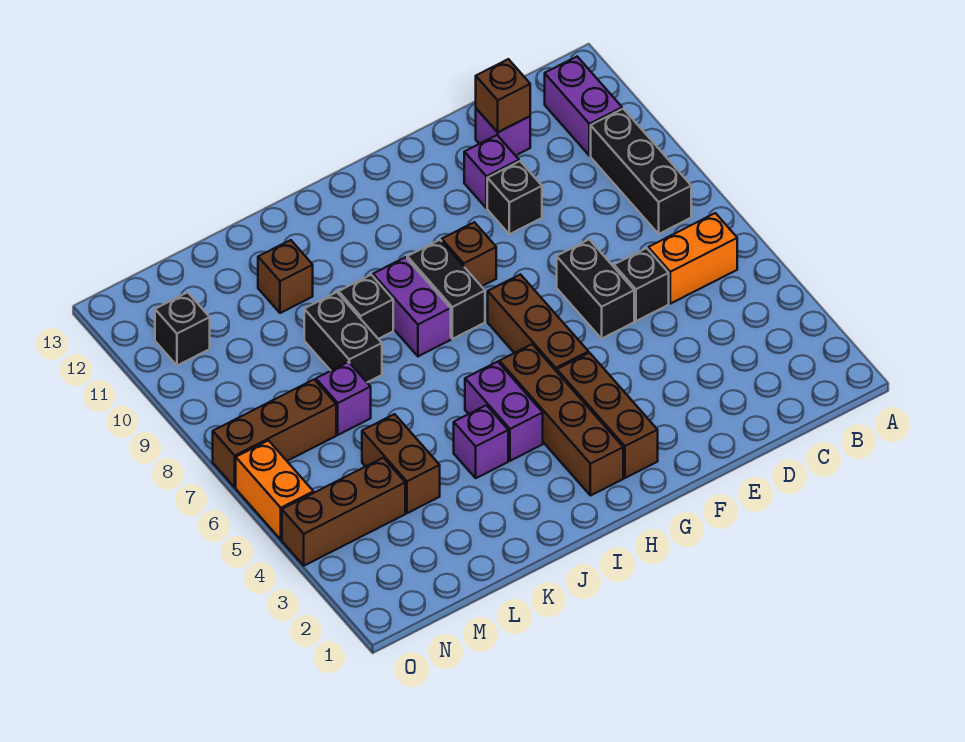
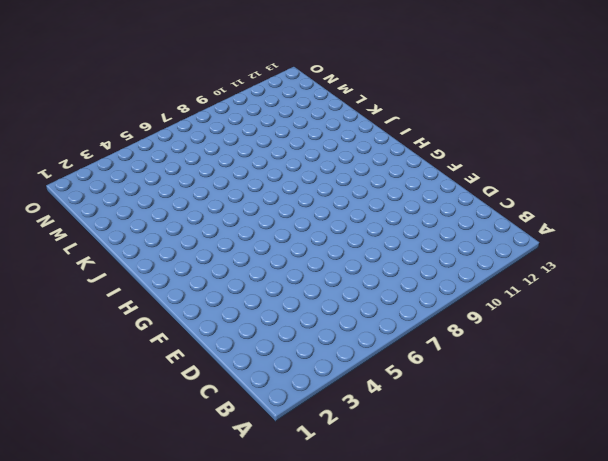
none -> orange brick B6:C6 level 1
none -> black brick B8:B10 level 1
none -> purple brick B11:B12 level 1

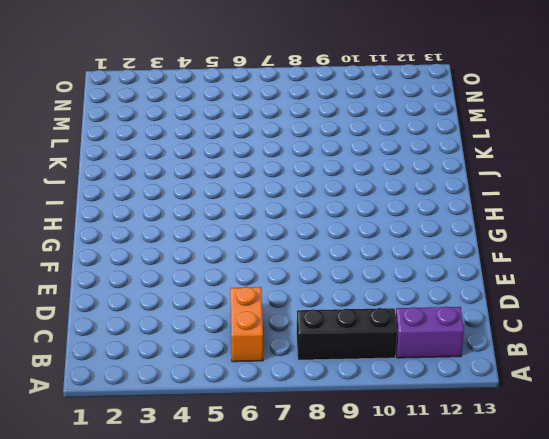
none -> black brick D6 level 1
none -> purple brick D12 level 1
none -> black brick E6:E7 level 1

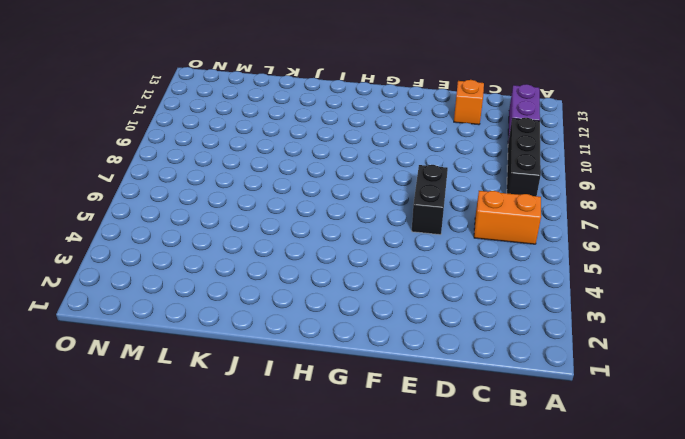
orange brick D12 level 1 -> purple brick D12 level 1
none -> black brick D6 level 1
none -> black brick E10 level 1
none -> purple brick E11 level 1

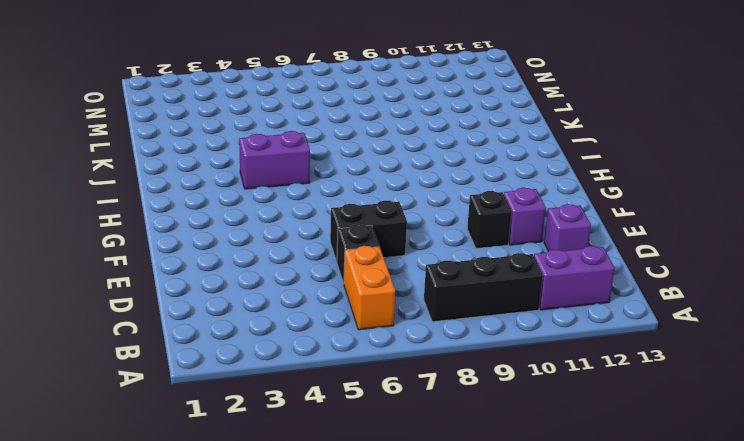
none -> brown brick G2:G4 level 1
none -> brown brick G5:G7 level 1
none -> brown brick G9 level 1

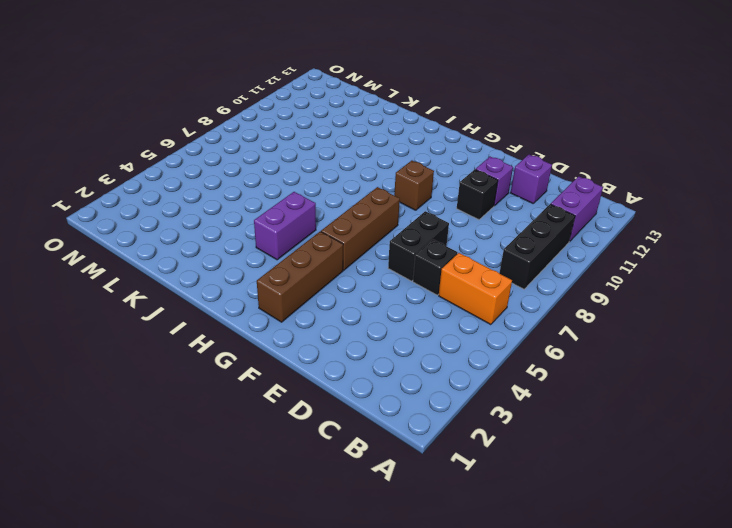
none -> brown brick H2:H5 level 1
none -> black brick H8:H9 level 1
none -> purple brick I8:I9 level 1

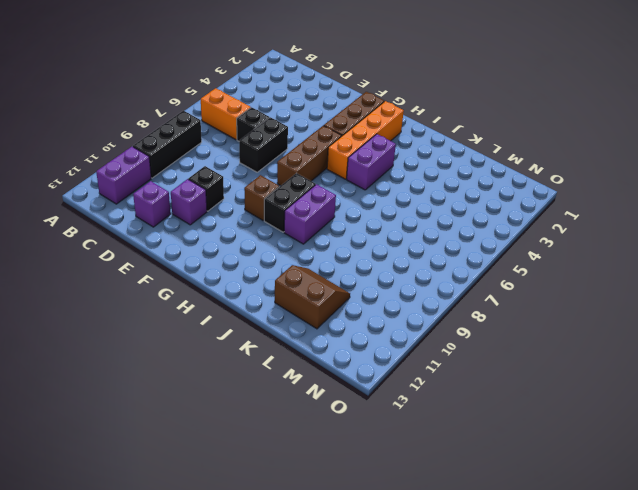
orange brick H2:H5 level 1 -> brown brick H2:H5 level 1
brown slope K11:L12 level 1 top 12 -> brown brick K11 level 1
none -> purple brick J4 level 1
none -> black brick J9 level 1
none -> black brick K8:K9 level 1

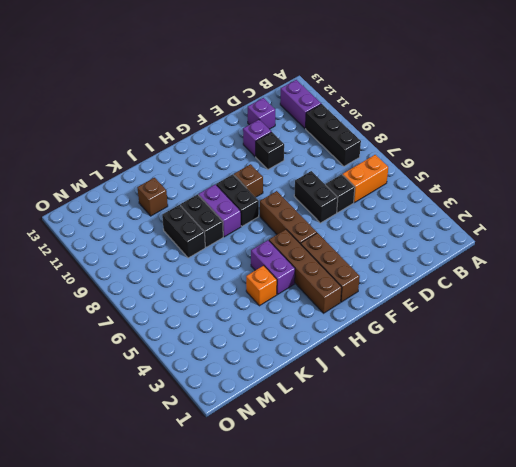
orange brick J4 level 1 -> purple brick J4 level 1
black brick J8:J9 level 1 -> black brick J9 level 1
none -> brown brick L4:L5 level 1
none -> purple brick L7 level 1
none -> brown brick M4:O4 level 1

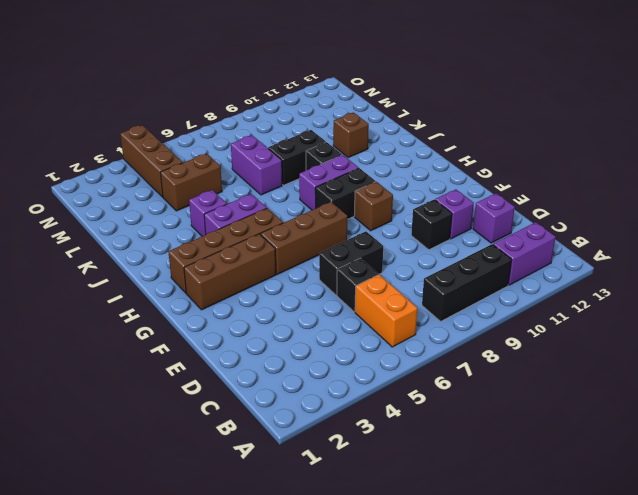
purple brick K7:L7 level 1 -> purple brick L7 level 1
none -> brown brick M7:O7 level 1
none -> black brick N11 level 1
none -> orange brick O5:O6 level 1

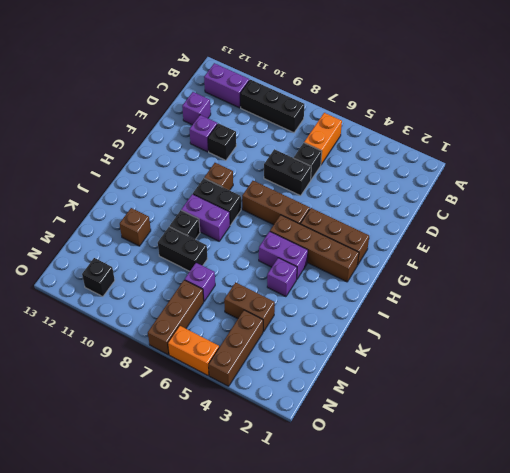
none -> brown brick D12 level 2

